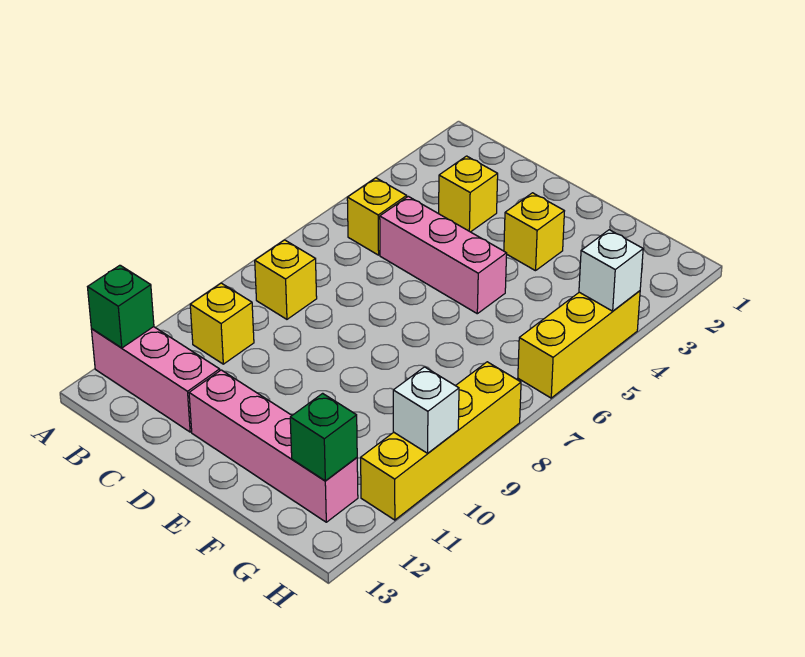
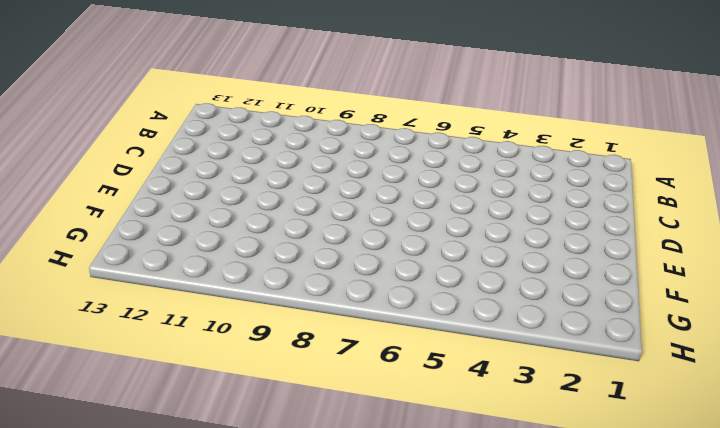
none -> pink brick A12:C12 level 1
none -> yellow brick B5 level 1
none -> yellow brick B8 level 1

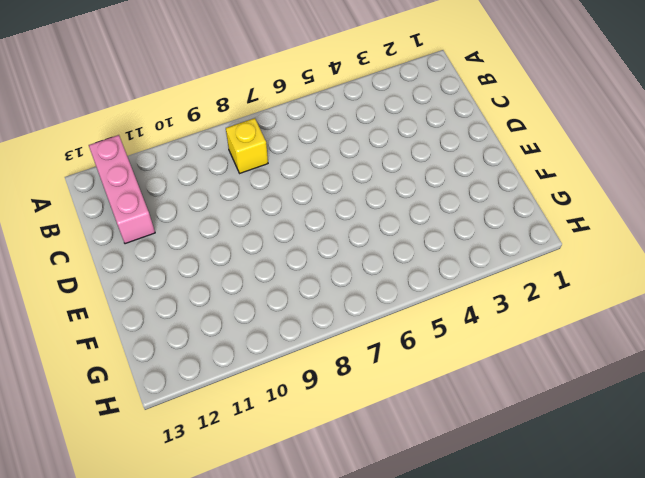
none -> yellow brick B5 level 1
none -> yellow brick B10 level 1
none -> yellow brick C3 level 1

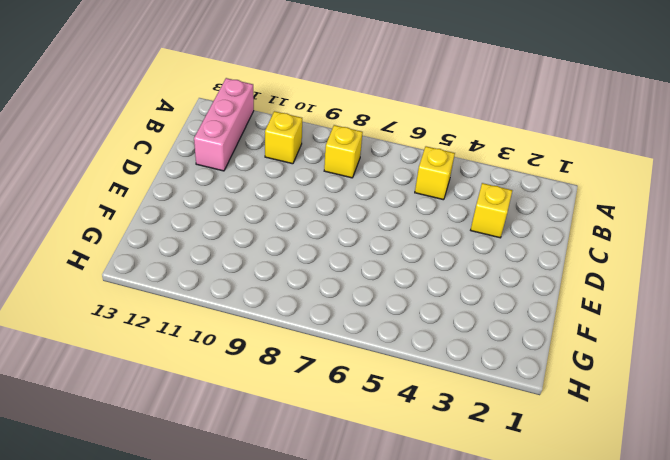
none -> pink brick C5:E5 level 1
none -> pink brick D12:G12 level 1
none -> yellow brick E3 level 1

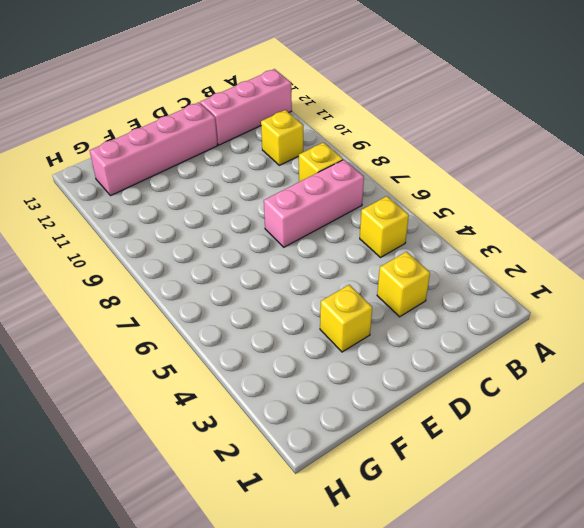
pink brick B7:D7 level 1 -> pink brick C5:E5 level 1
none -> yellow brick H4:H6 level 1
none -> yellow brick H8:H11 level 1
none -> green brick A12 level 2

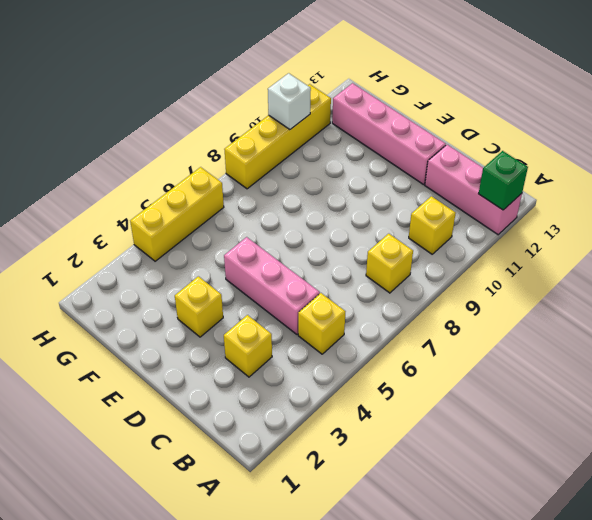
none -> green brick G12 level 2
none -> white brick H4 level 2

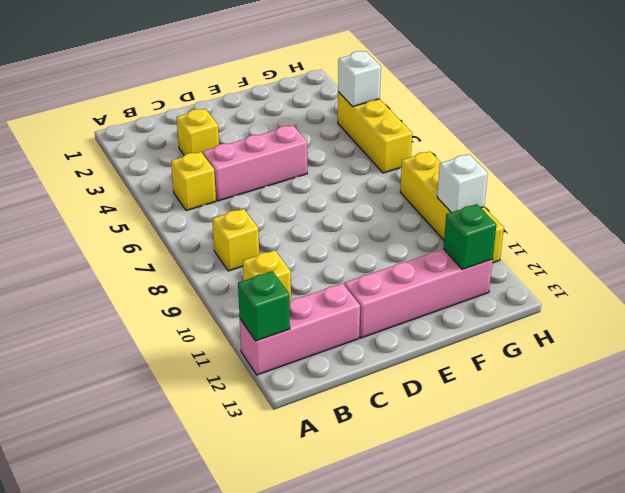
none -> yellow brick E3 level 1

